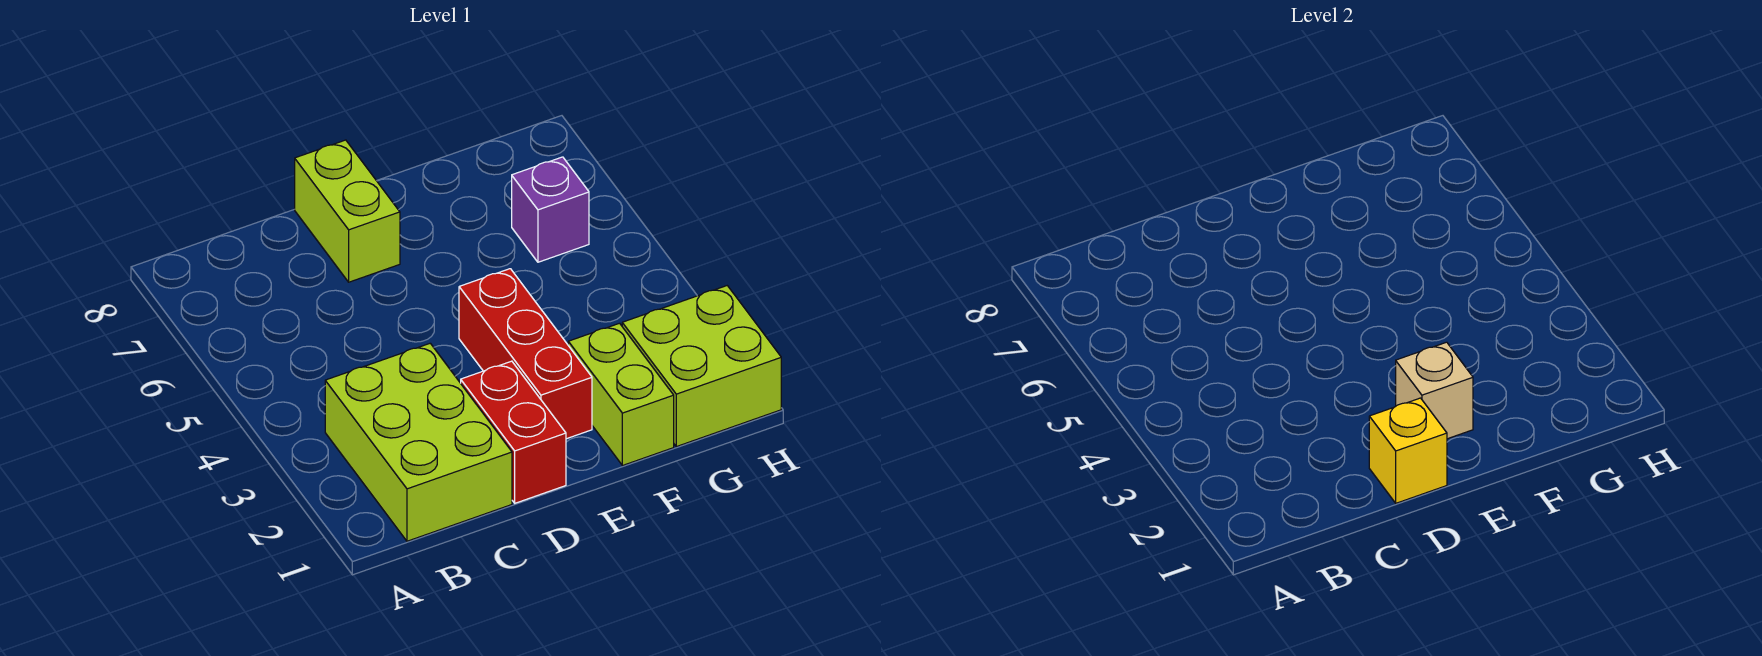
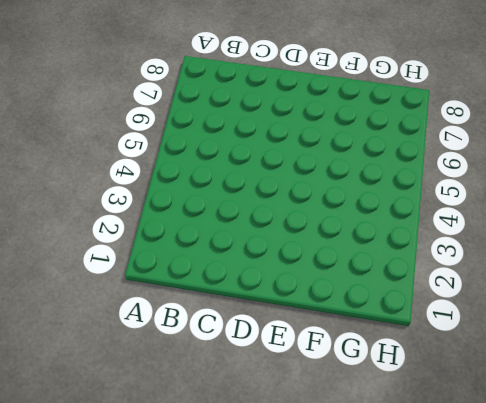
none -> lime brick B1:C3 level 1
none -> red brick D1:D2 level 1

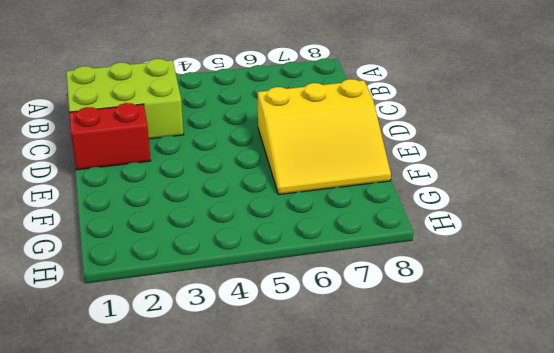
yellow slope D6:F8 level 1 top D -> lime brick D7:D8 level 1
none -> red brick E2:E4 level 1
none -> lime brick F1:F2 level 1

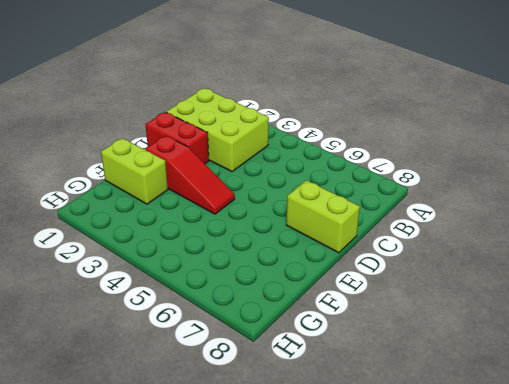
red slope E2:E4 level 1 top 2 -> red brick E2:E4 level 1
none -> lime brick G1:H2 level 1
none -> purple brick G6 level 1

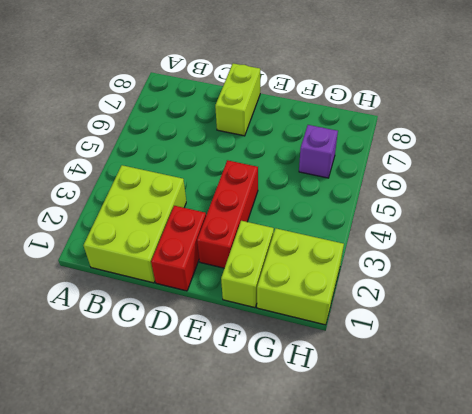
none -> yellow brick D1 level 2
none -> tan brick E2 level 2

